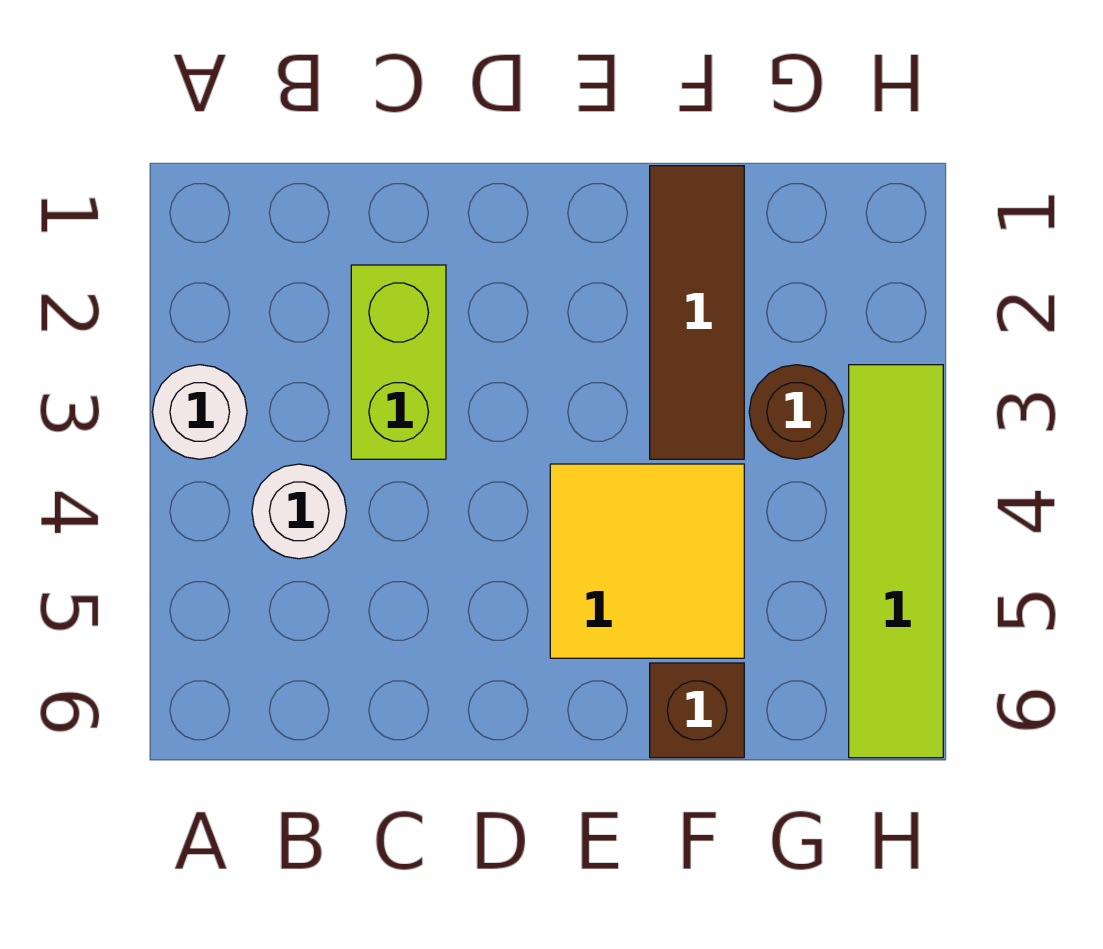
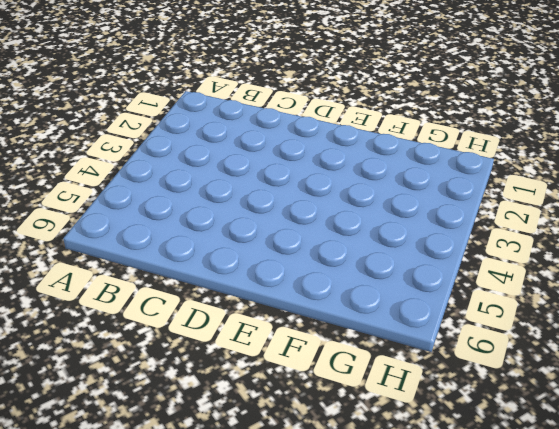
none -> white round brick A3 level 1
none -> white round brick B4 level 1

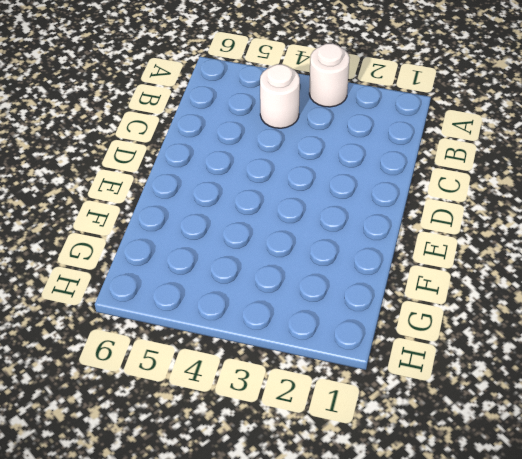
none -> lime brick C2:C3 level 1
none -> yellow tile E4:F5 level 1

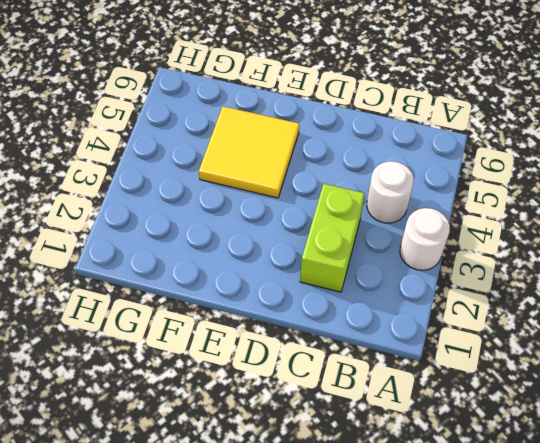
none -> brown tile F1:F3 level 1
none -> brown brick F6 level 1

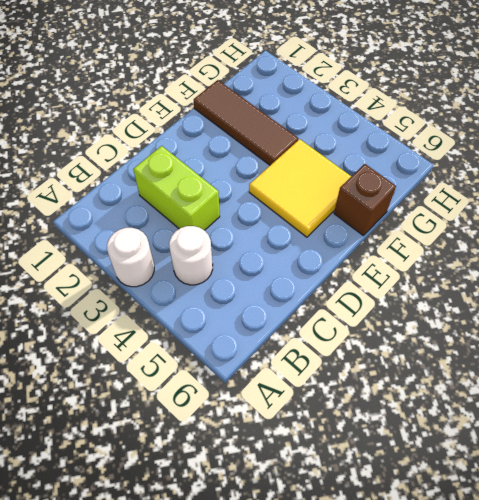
none -> brown round brick G3 level 1
none -> lime tile H3:H6 level 1

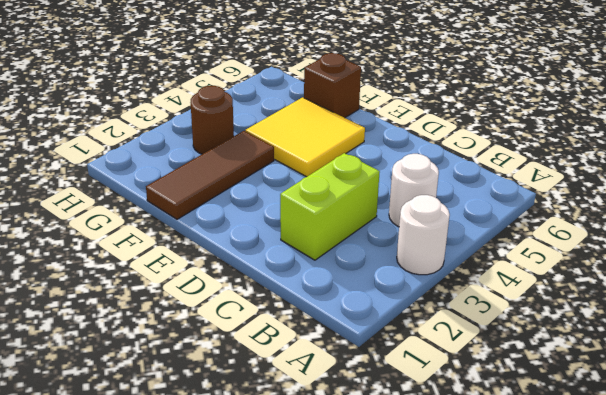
none -> lime tile H3:H6 level 1

